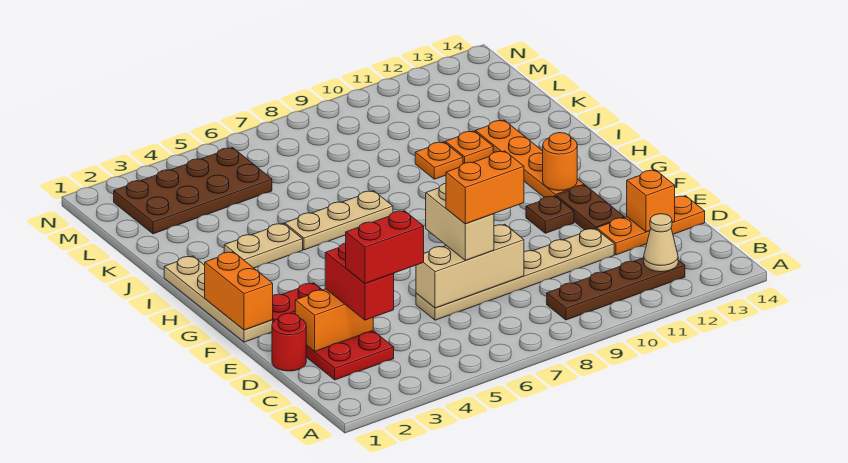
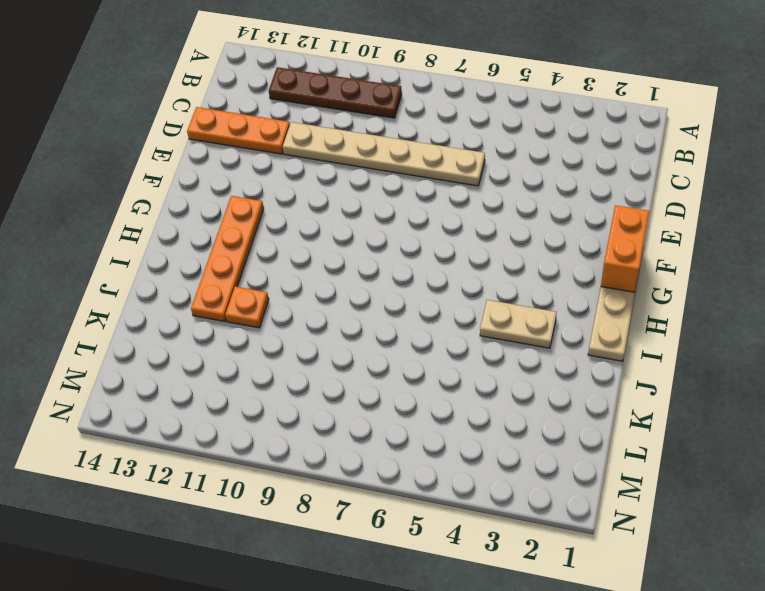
none -> red plate C2:F3 level 1
none -> red round brick D1 level 1
none -> brown plate E12:F12 level 1

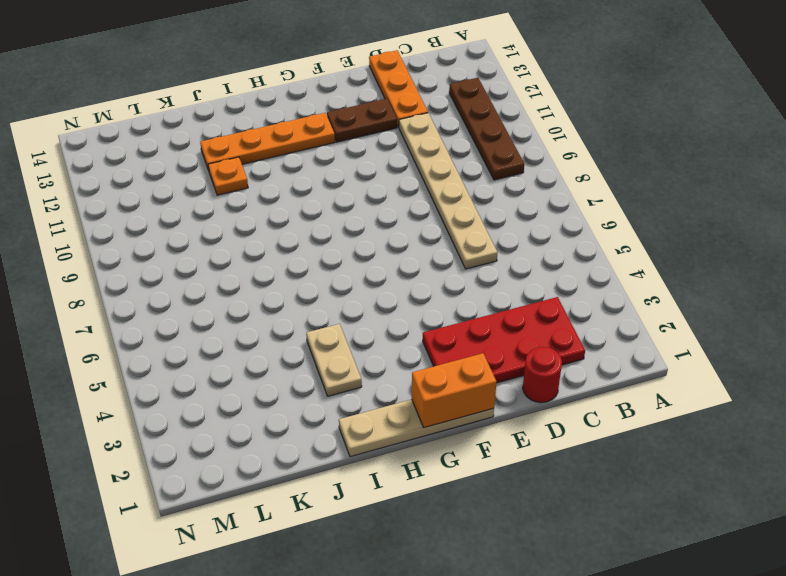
none -> brown plate F11 level 1
none -> tan plate I5:I7 level 1
none -> orange plate J10 level 1

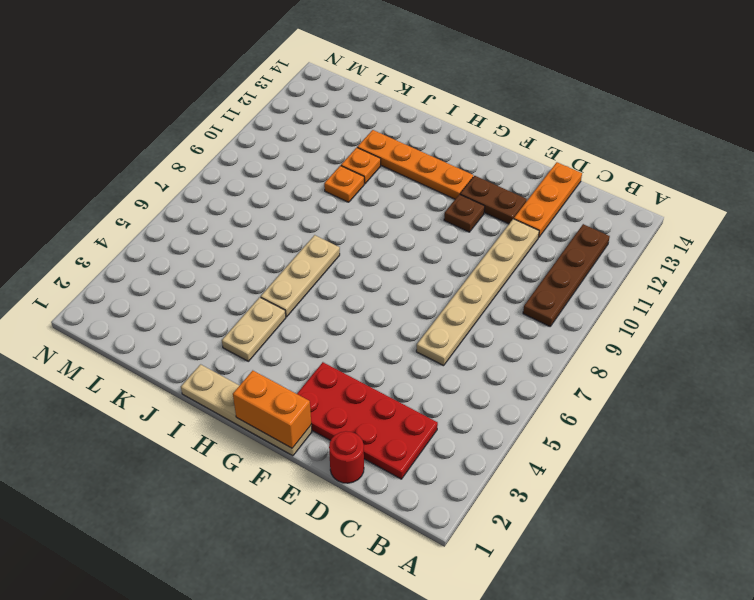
none -> brown plate L2:M5 level 1
none -> tan cone B12 level 2
none -> orange brick D2:D3 level 2

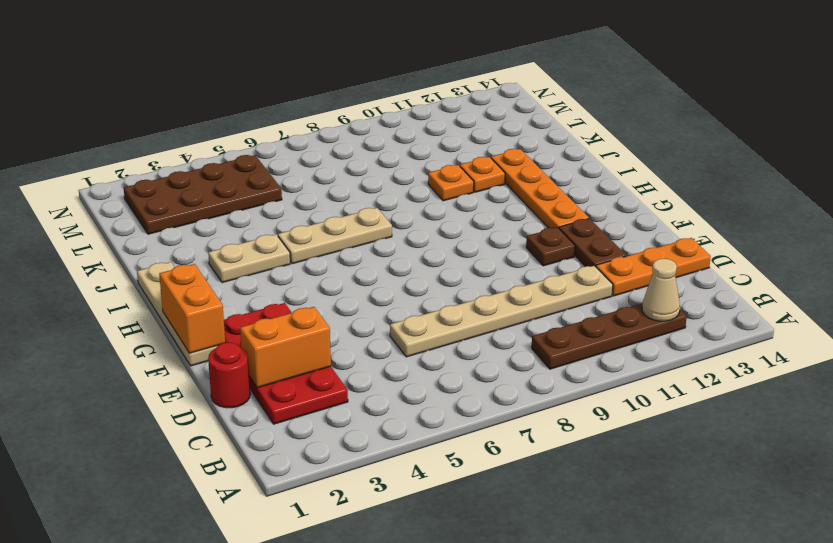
none -> tan brick D6:D8 level 2
none -> orange brick D13 level 2
none -> orange round brick G12 level 2

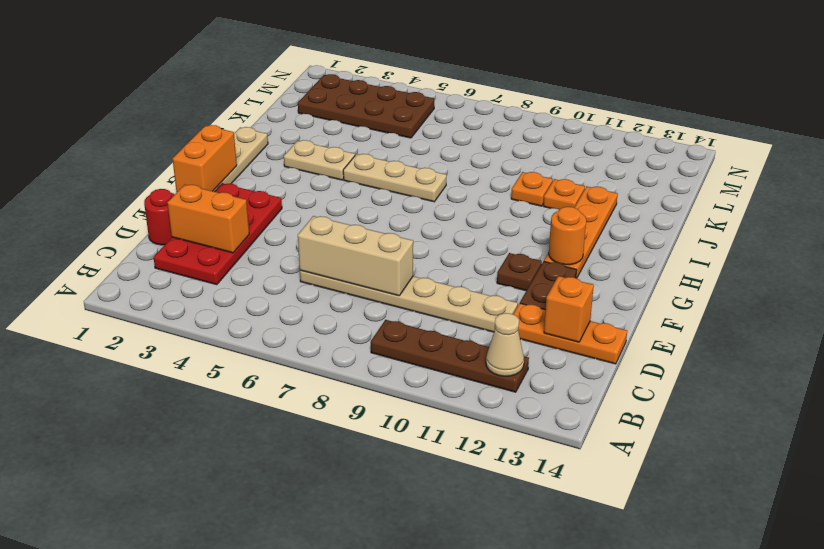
none -> red brick C3:D3 level 3
none -> tan brick D7:E7 level 3
none -> red brick C3:C4 level 4

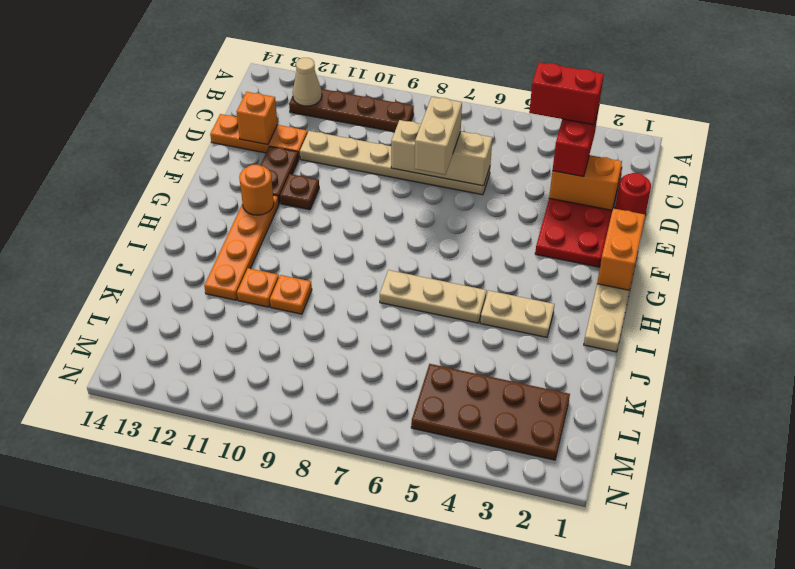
none -> orange brick D7:D8 level 4

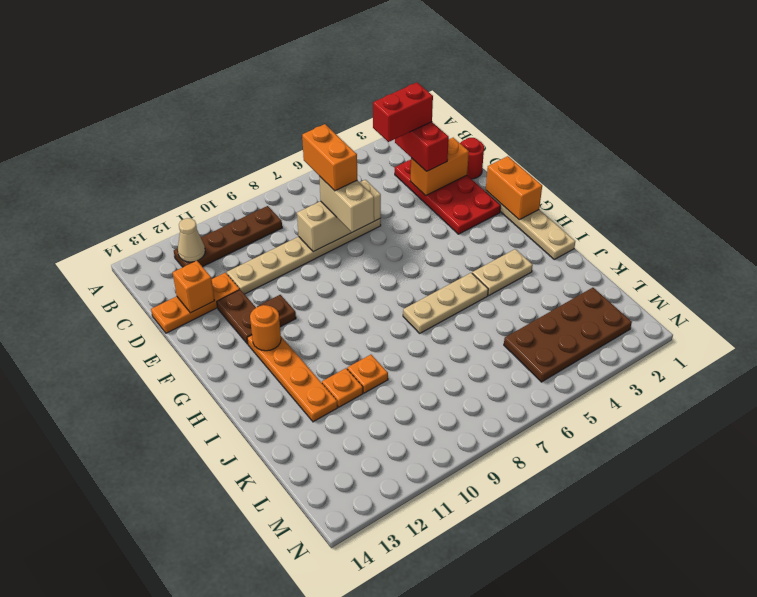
orange brick C7:D7 level 4 -> orange brick D7:D8 level 4

